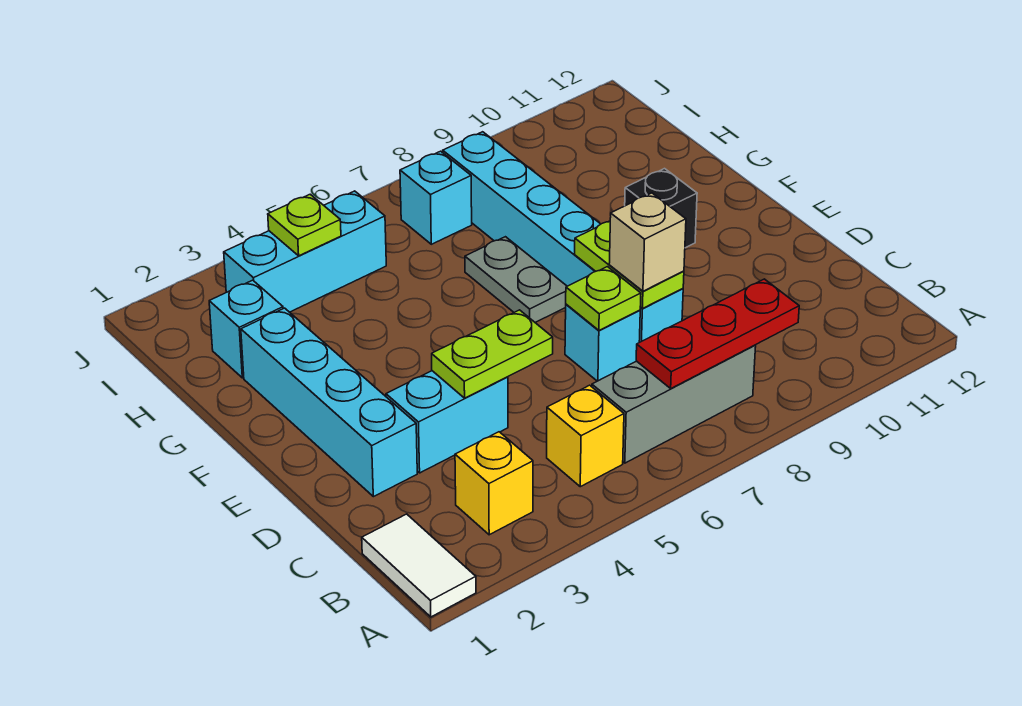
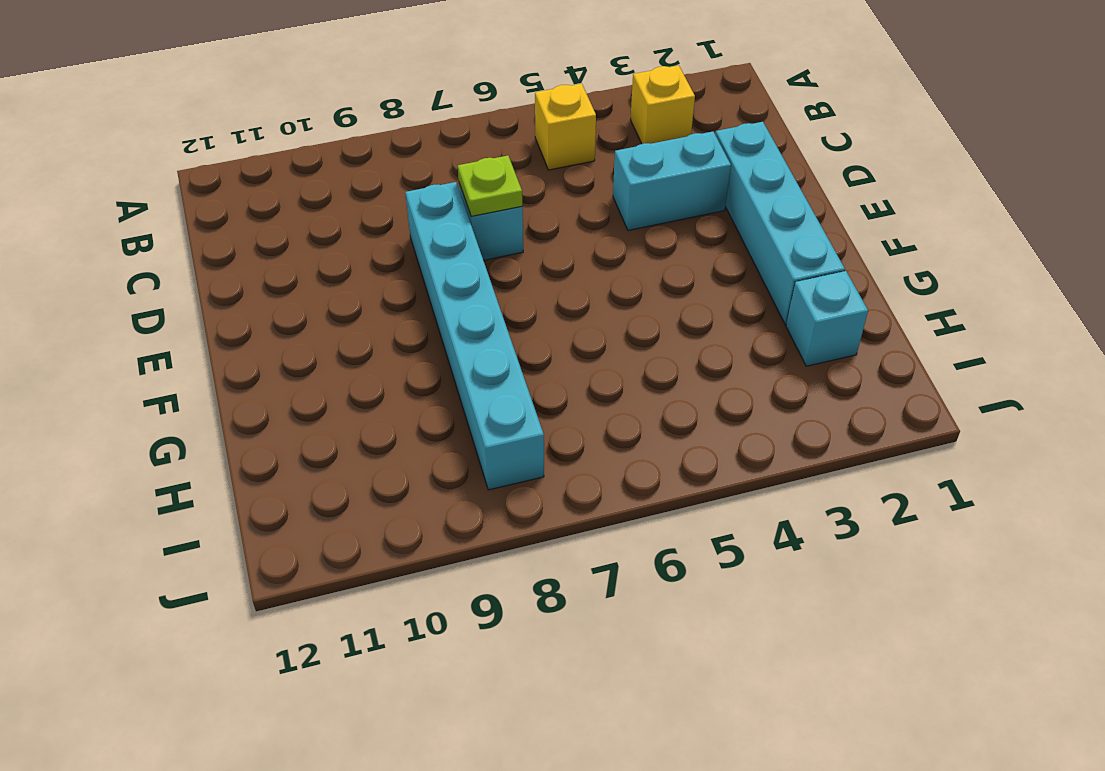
none -> white tile A1:B1 level 1
none -> grey brick B6:B8 level 1
none -> grey plate F7:G7 level 1

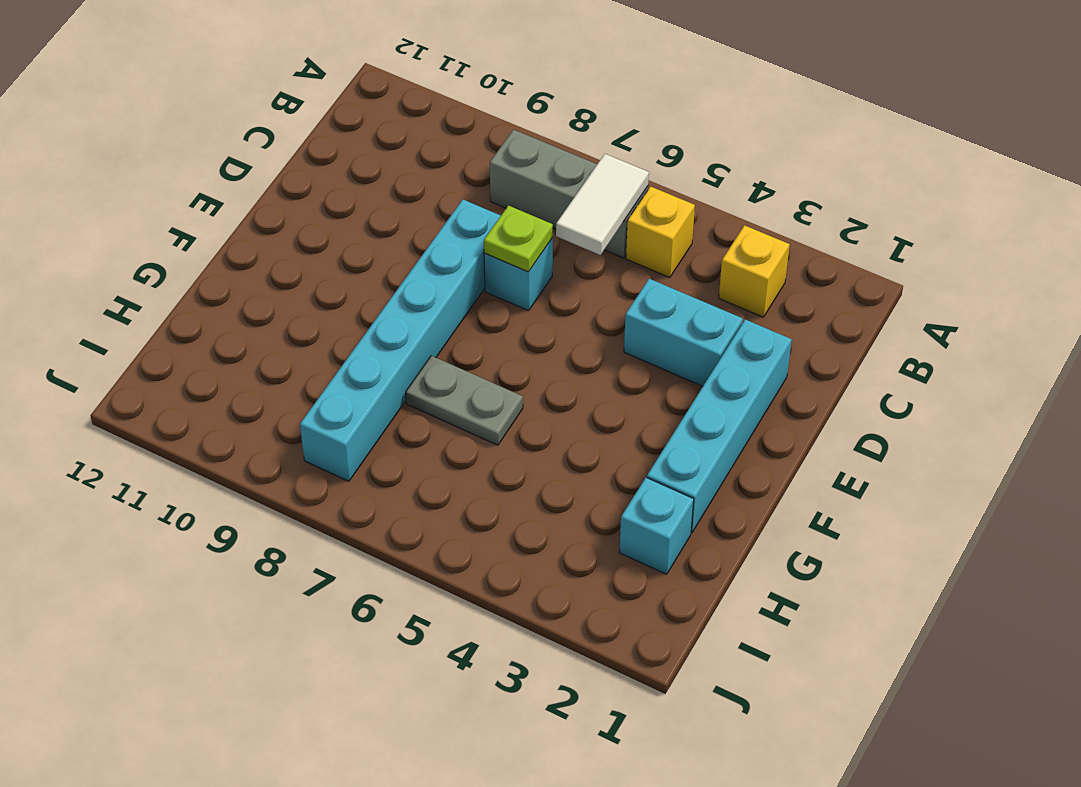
white tile B6:C6 level 2 -> white tile A1:B1 level 1
grey plate G6:G7 level 1 -> grey plate F7:G7 level 1
none -> black brick F10 level 1
none -> cyan brick I3:I5 level 1
none -> cyan brick I7 level 1

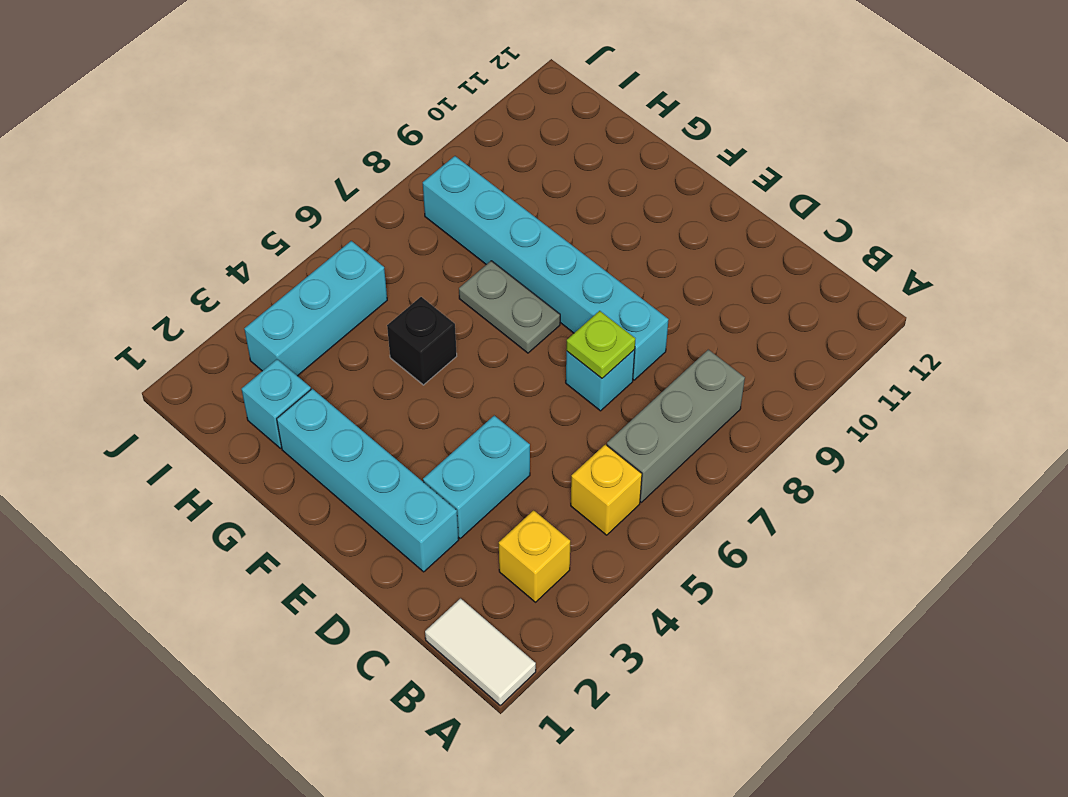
black brick G5 level 1 -> black brick F10 level 1
none -> cyan brick I7 level 1
none -> red plate B7:B9 level 2
none -> lime plate D4:D5 level 2

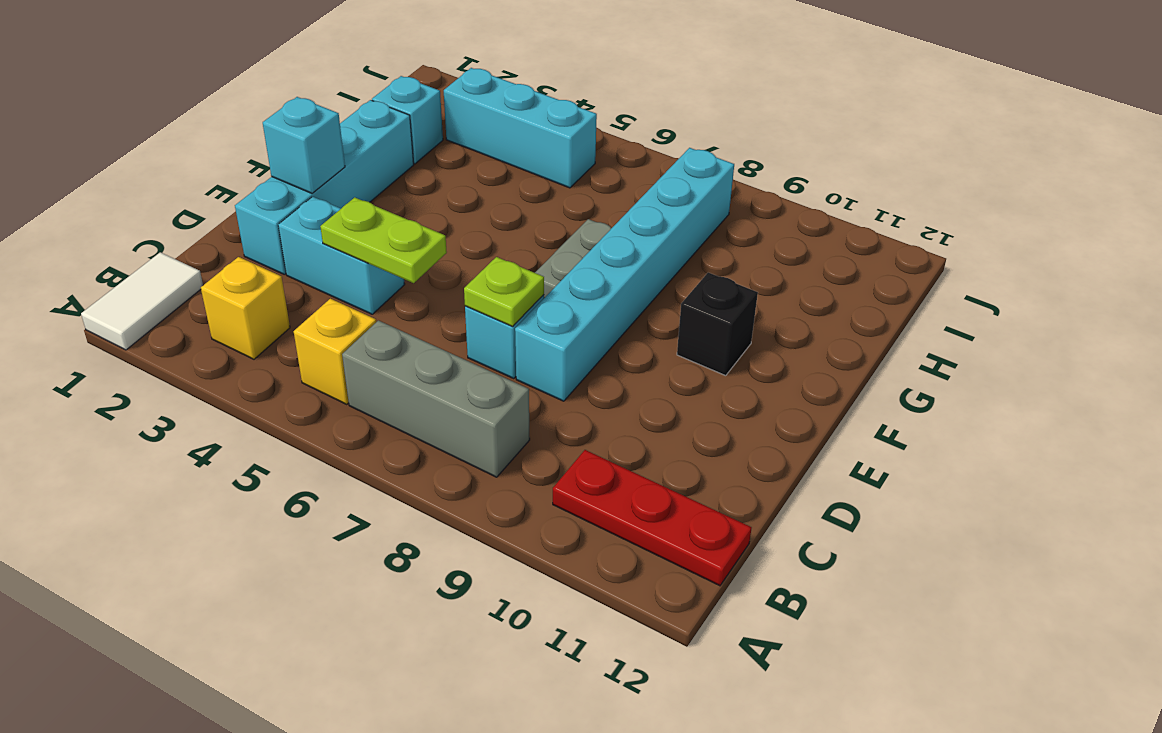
red plate B10:B12 level 1 -> red plate B7:B9 level 2
cyan brick E2 level 2 -> cyan brick I7 level 1
none -> lime plate D8:E8 level 2
none -> lime plate I4 level 2
none -> tan brick D8 level 3

